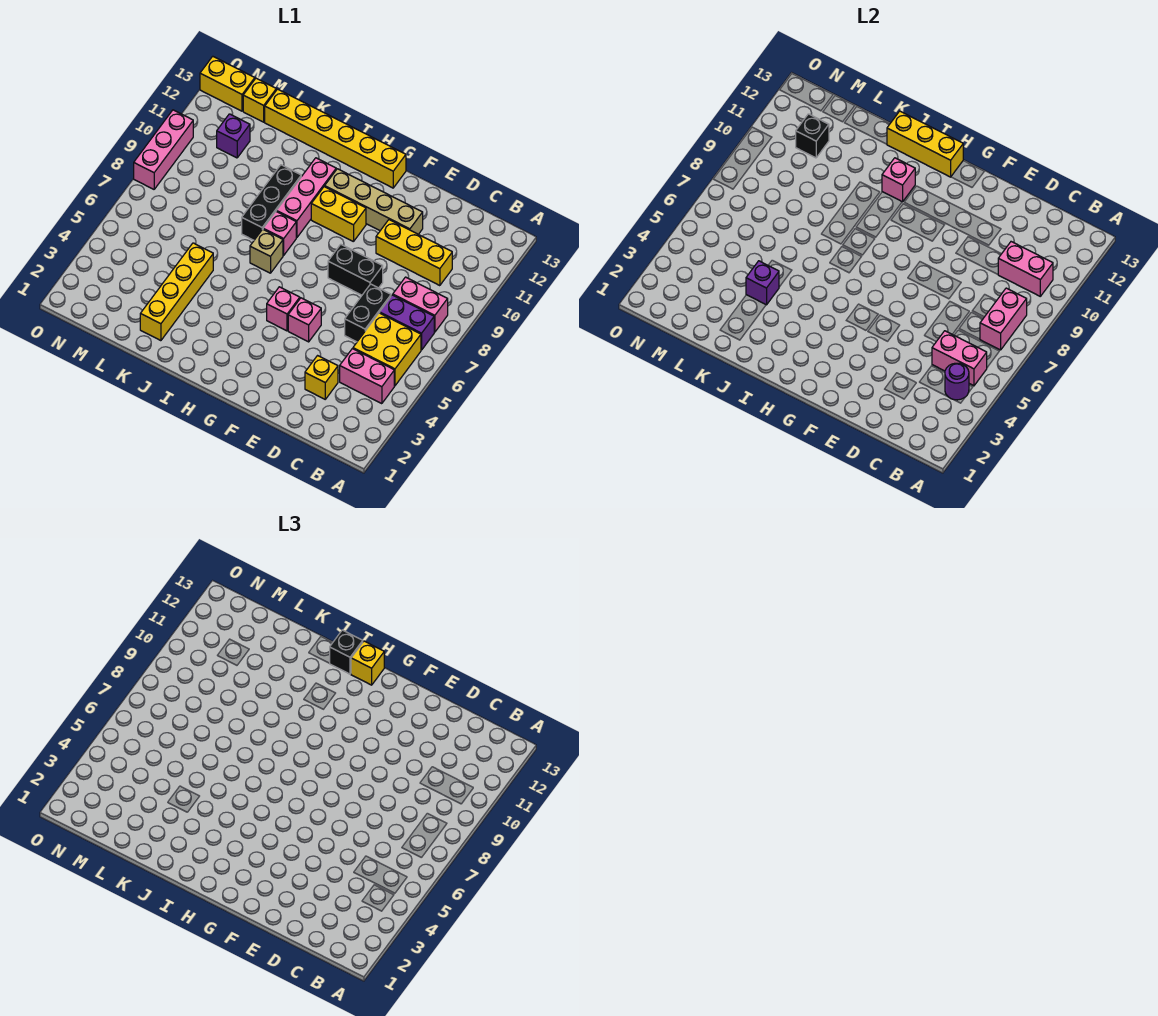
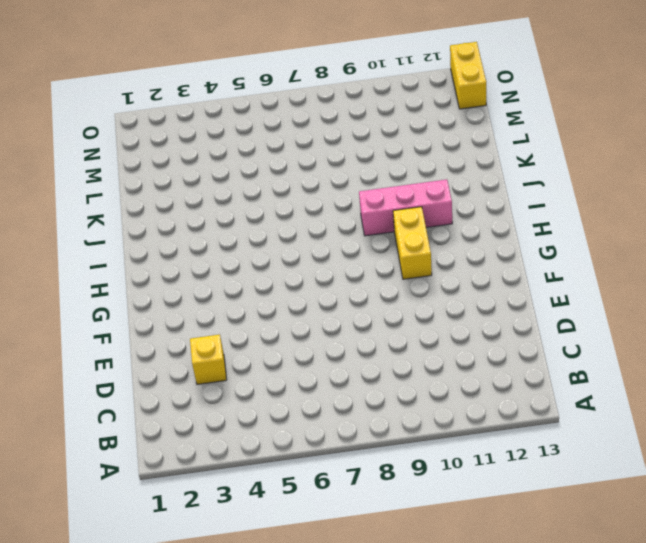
none -> pink brick B4:C4 level 1
none -> yellow brick B5:C6 level 1
none -> purple brick B7:C7 level 1
none -> pink brick B8:C8 level 1

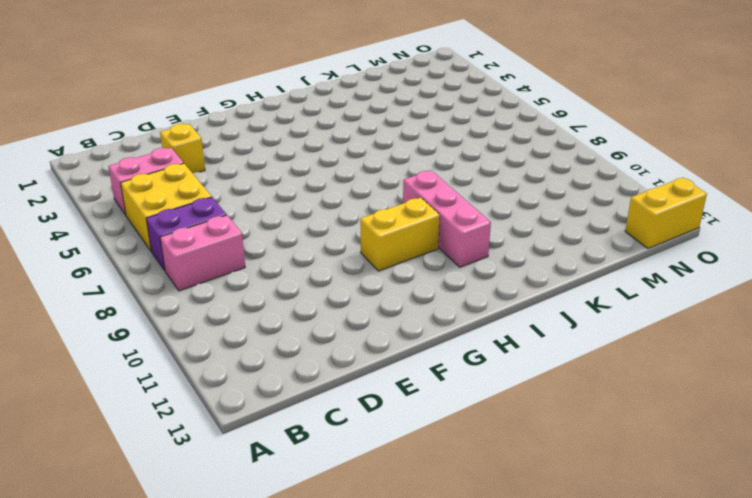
none -> yellow brick C10:E10 level 1
none -> black brick D6:D7 level 1
none -> black brick E8:F8 level 1
none -> tan brick E11:H11 level 1

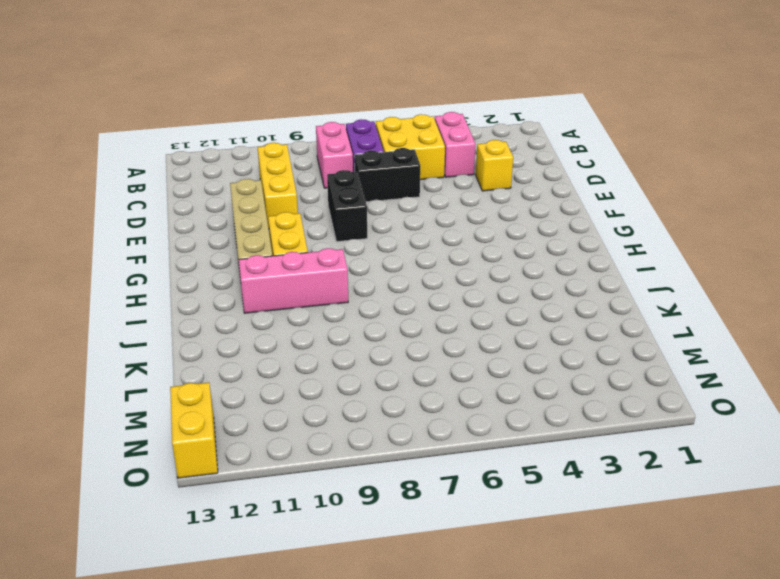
none -> pink brick F5 level 1
none -> pink brick G5 level 1
none -> yellow brick G13:L13 level 1
none -> tan brick I7 level 1

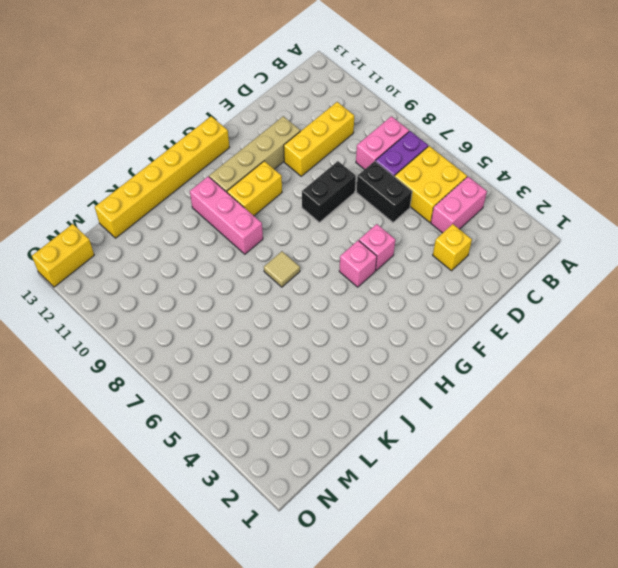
tan tile I7 level 1 -> tan brick I7 level 1
none -> pink brick I8 level 1
none -> black brick J8:J10 level 1
none -> yellow brick K2:K5 level 1
none -> purple brick M11 level 1

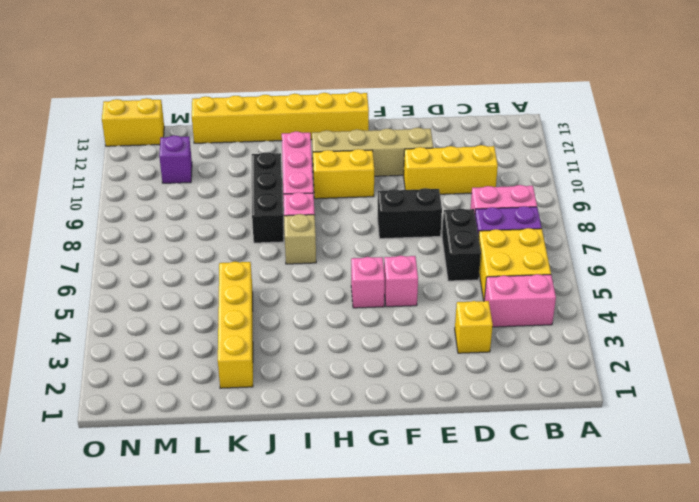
none -> yellow brick M13 level 1
none -> pink brick O8:O10 level 1
none -> purple round brick B4 level 2
none -> pink brick B5:C5 level 2

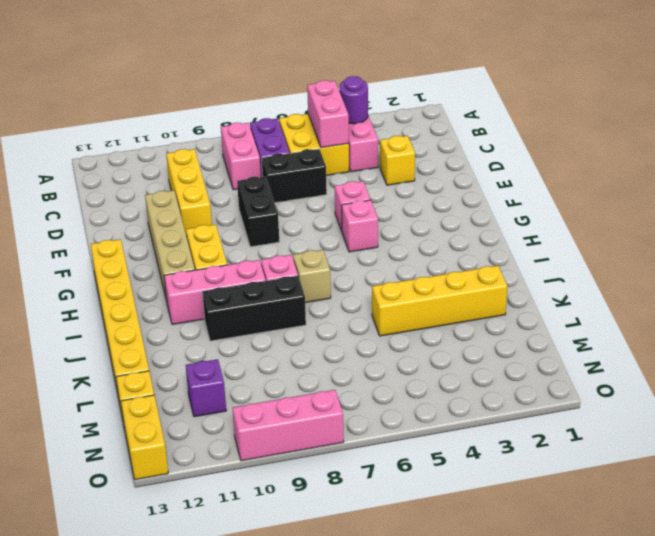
none -> pink brick B7:B8 level 2
none -> pink brick B10:C10 level 2
none -> yellow brick H13:J13 level 2
none -> pink brick I11 level 2

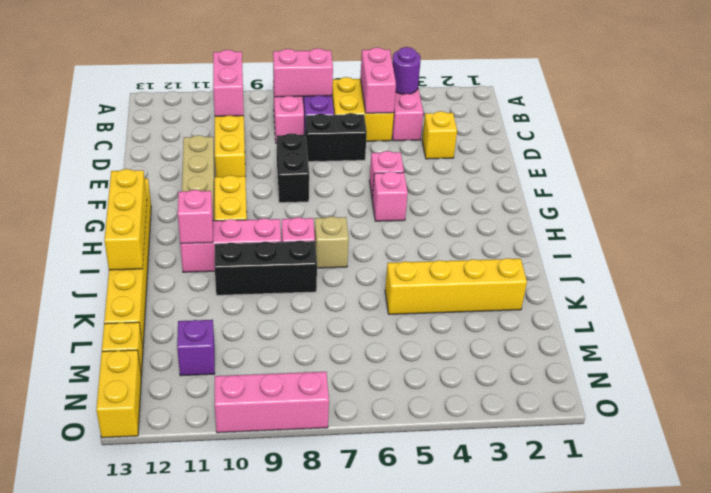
none -> purple brick K4 level 2
none -> black brick M11 level 2
none -> yellow brick H13 level 3
none -> black brick I13 level 3

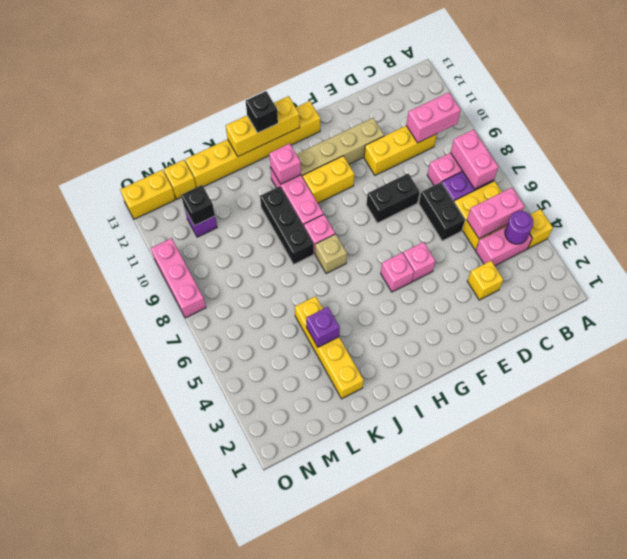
yellow brick A4 level 1 -> yellow brick H13 level 3

